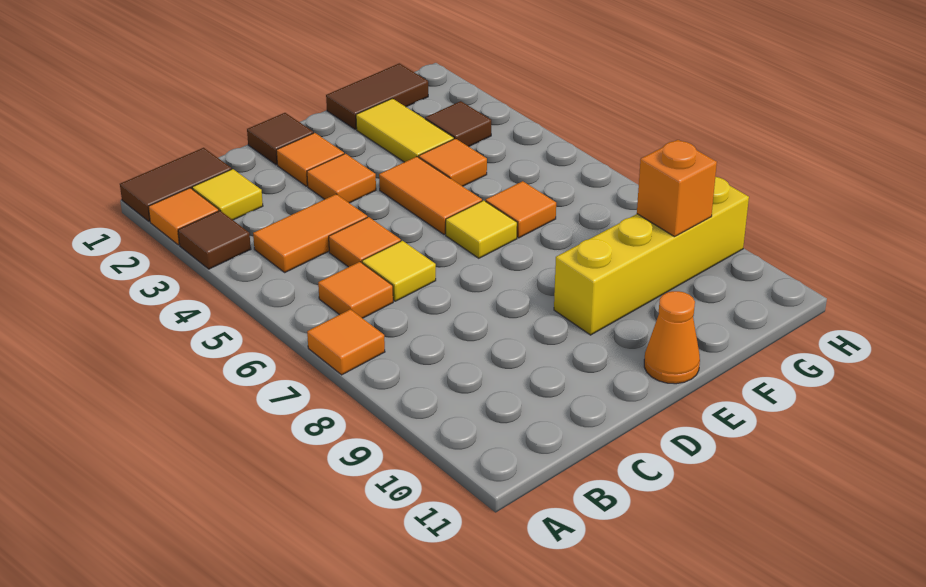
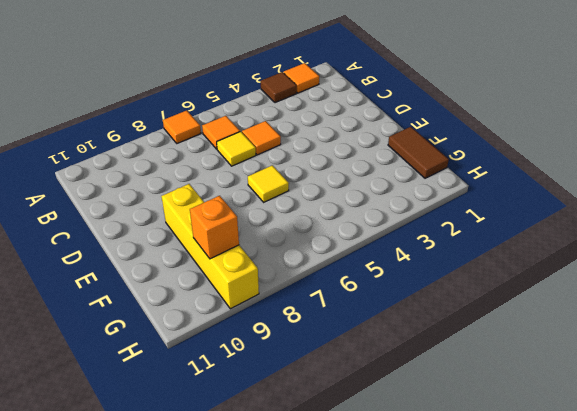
none -> brown tile A1:B1 level 1
none -> yellow tile B2 level 1
none -> orange tile B4:C4 level 1

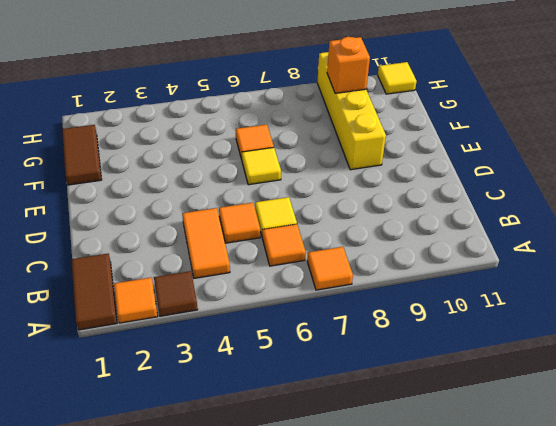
yellow tile H11 level 1 -> yellow tile B2 level 1
none -> brown tile D1 level 1
none -> orange tile D2 level 1
none -> orange tile D3 level 1

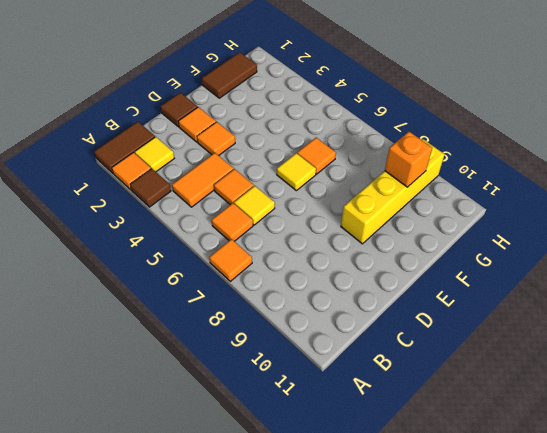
none -> orange tile E4:E5 level 1
none -> orange cone E11 level 1
none -> yellow tile F2:F3 level 1

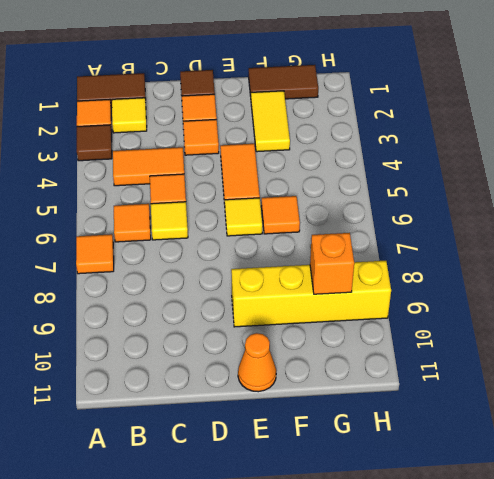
none -> orange tile F4 level 1
none -> brown tile G3 level 1

